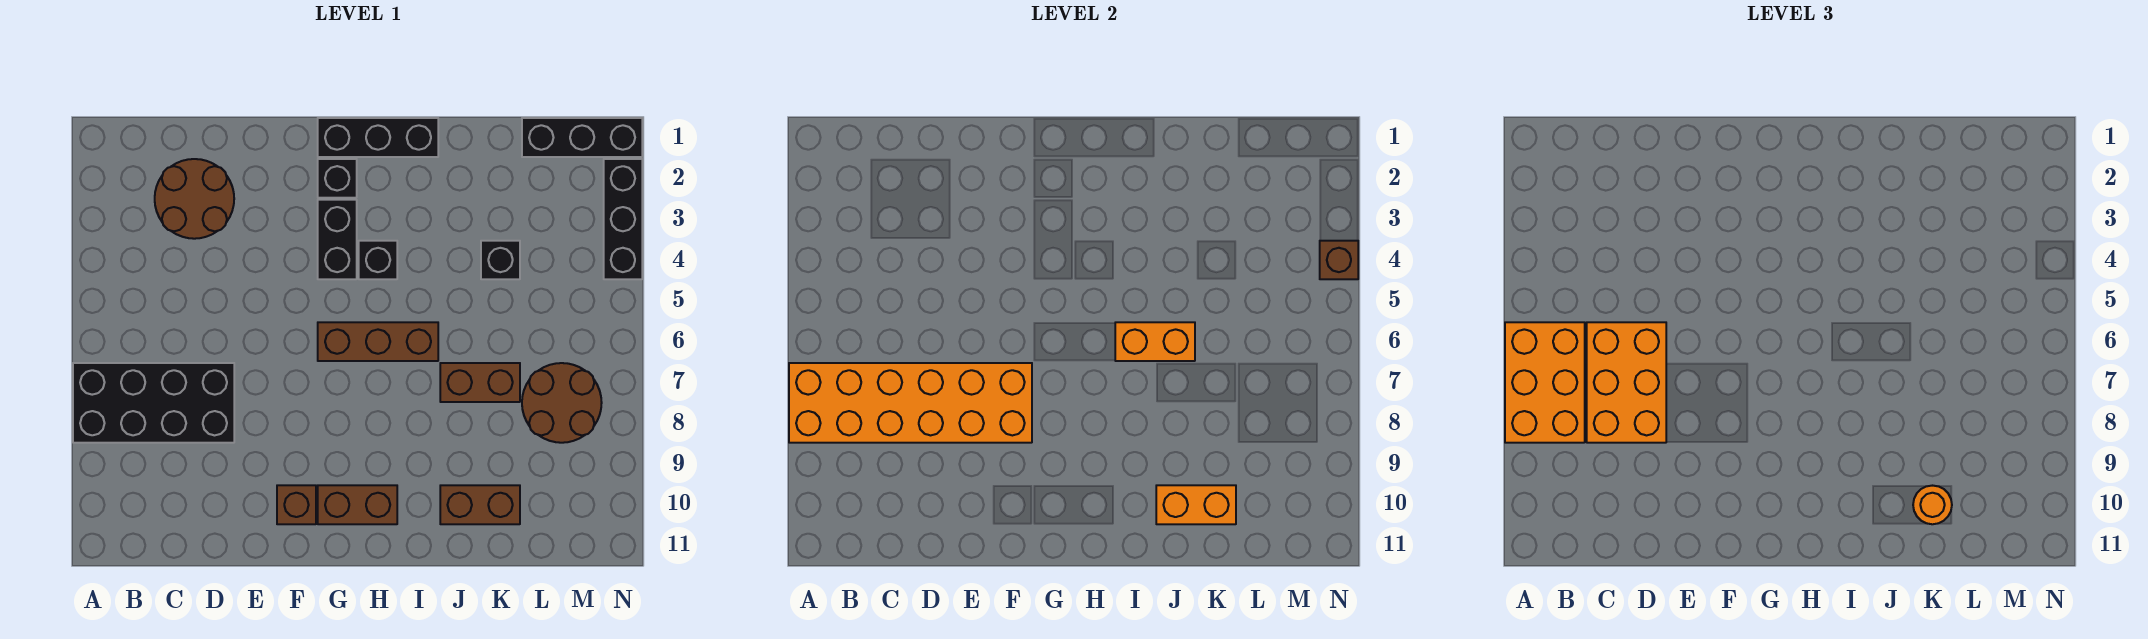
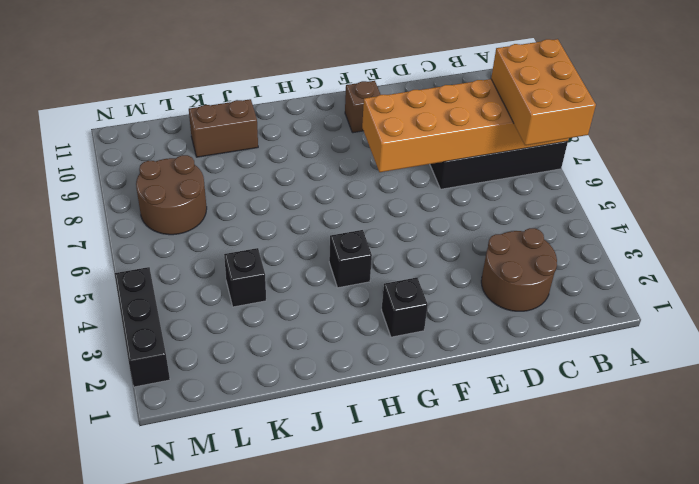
none -> black brick G1:I1 level 1
none -> black brick G3:G4 level 1
none -> brown brick G6:I6 level 1

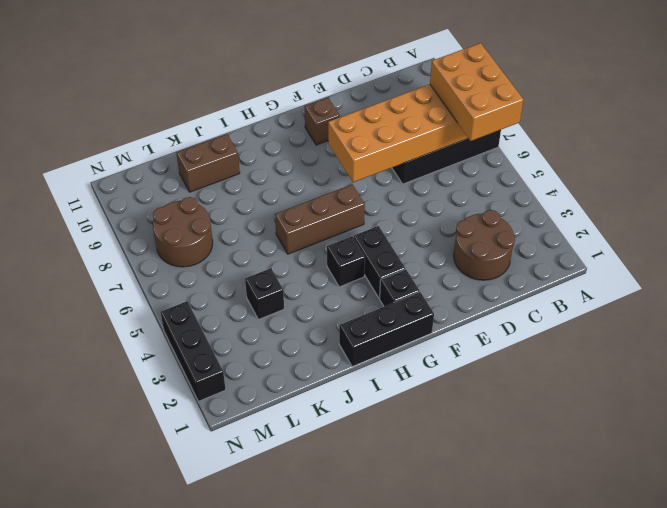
none -> brown brick G10:H10 level 1
none -> brown brick J7:K7 level 1
none -> black brick L1:N1 level 1

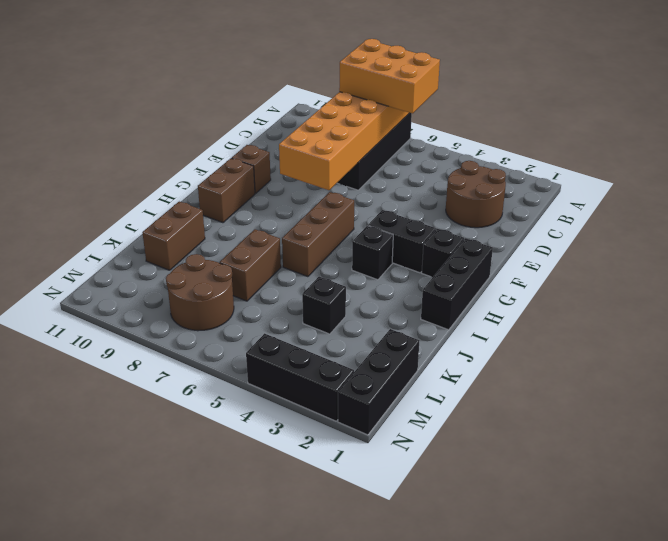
none -> orange brick I6:J6 level 2
none -> orange brick J10:K10 level 2
none -> brown brick N4 level 2

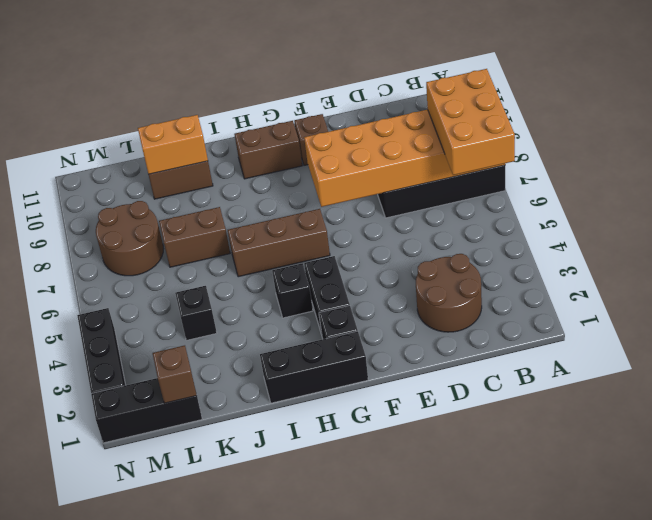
brown brick L1 level 2 -> brown brick N4 level 2
none -> orange brick I6:J6 level 2
none -> orange brick C6:D8 level 3
none -> orange round brick K10 level 3

